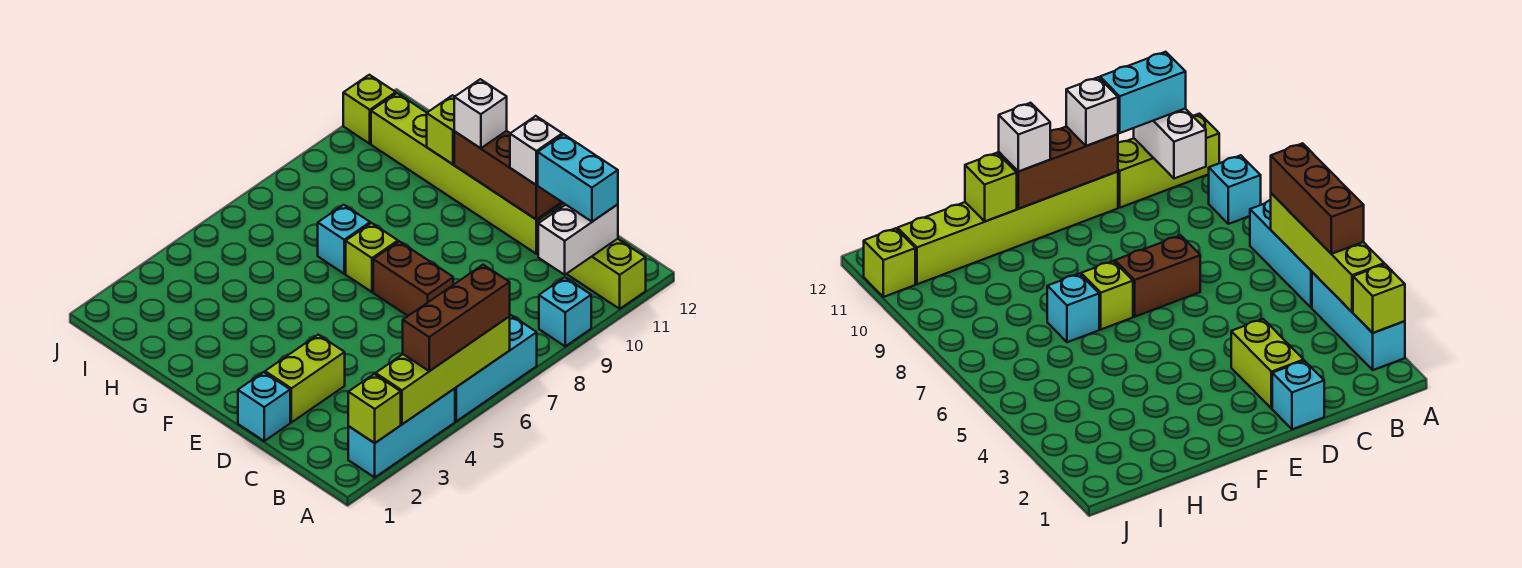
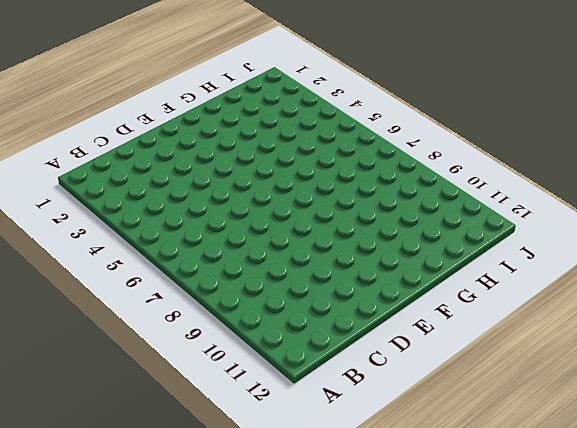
none -> cyan brick A2:A4 level 1
none -> cyan brick A5:A7 level 1
none -> cyan brick A9 level 1

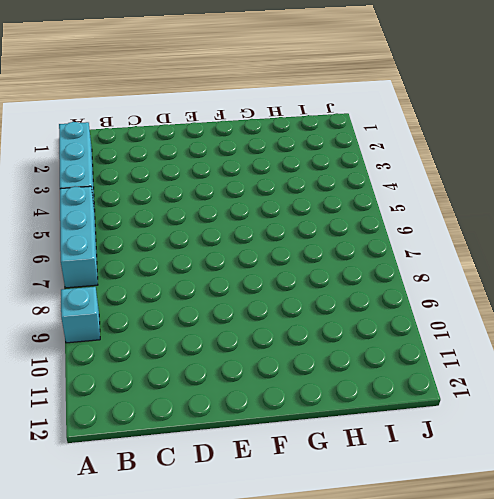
none -> lime brick A11:C11 level 1
none -> cyan brick D1 level 1
none -> lime brick D2:D3 level 1

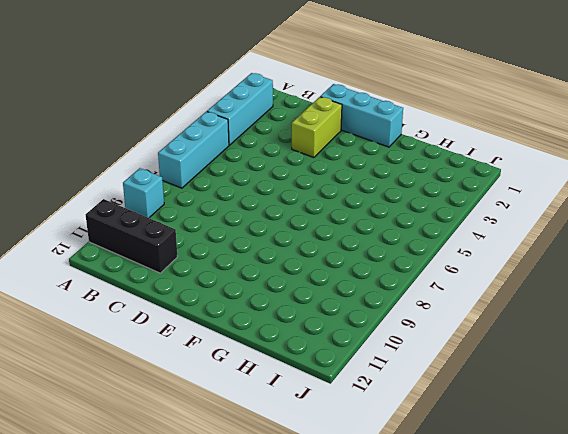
black brick A11:C11 level 1 -> lime brick A11:C11 level 1
cyan brick D1:F1 level 1 -> cyan brick D1 level 1
none -> brown brick D7:E7 level 1
none -> lime brick D11:I11 level 1
none -> lime brick F7 level 1

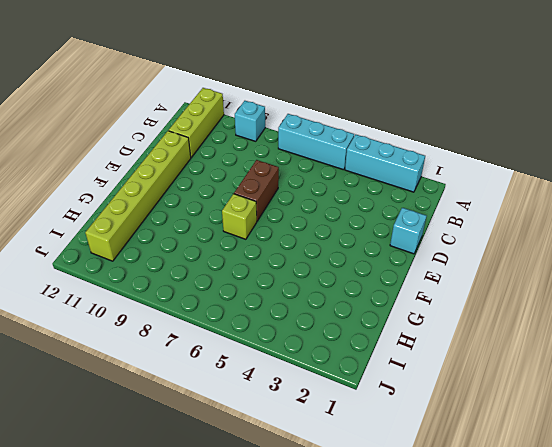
none -> lime brick D2:D3 level 1
none -> cyan brick G7 level 1
none -> lime brick J11 level 1

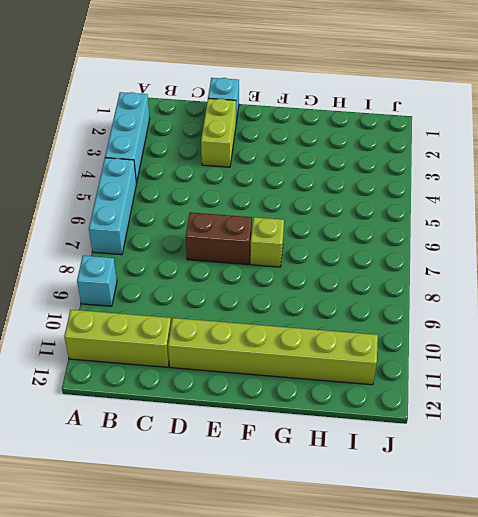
none -> cyan brick G7 level 1
none -> lime brick J11 level 1
none -> lime brick A2 level 2

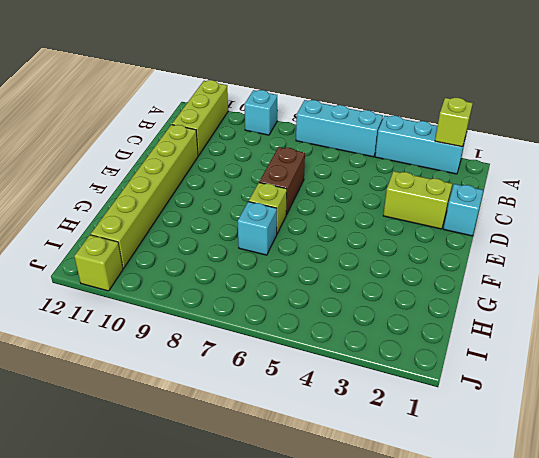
none -> lime brick A3:A6 level 2
none -> white brick B10:B11 level 2
none -> brown brick D11:F11 level 2

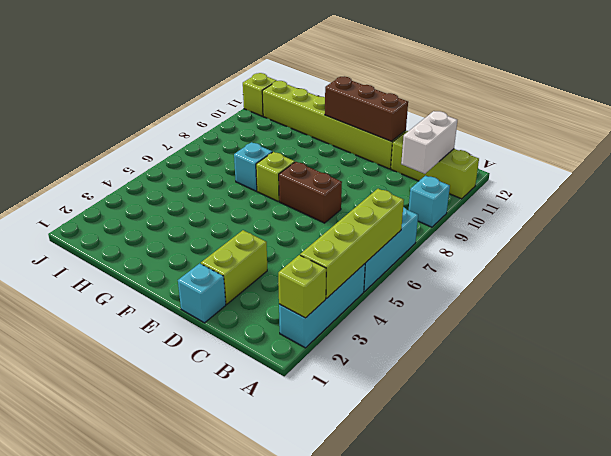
none -> lime brick G11 level 2
none -> brown brick A4:A6 level 3
none -> cyan brick B11:C11 level 3

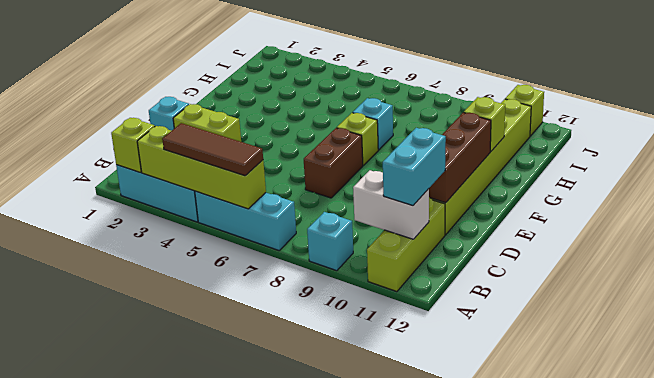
brown tile A4:A6 level 3 -> brown brick A4:A6 level 3
none -> white brick D11 level 3
none -> white brick F11 level 3

